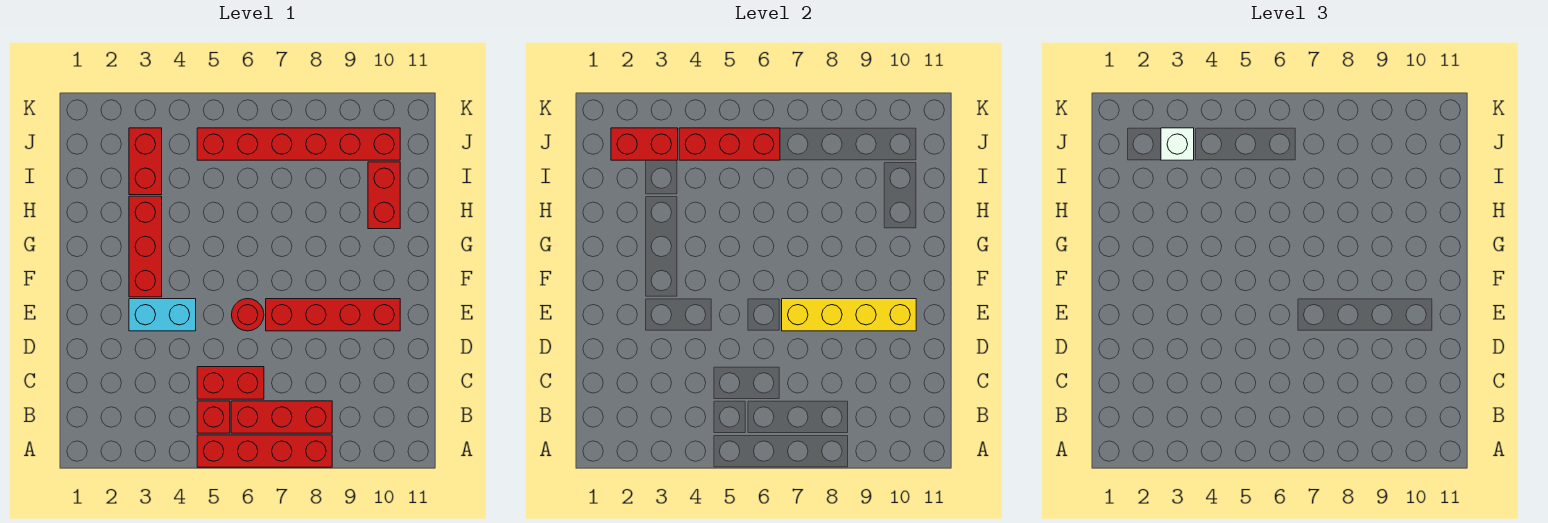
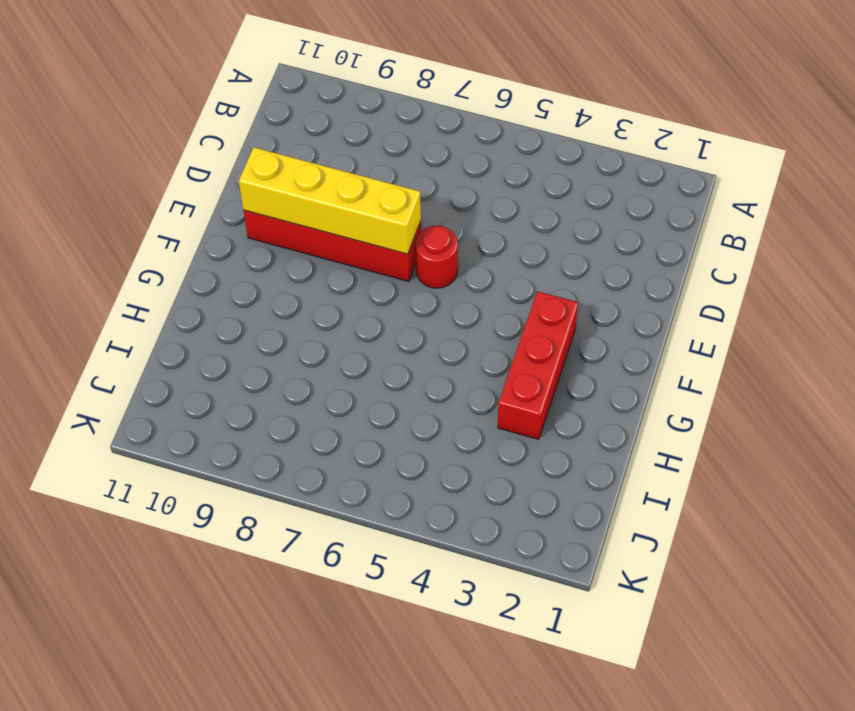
none -> red brick A5:A8 level 1
none -> red brick B5 level 1
none -> red brick B6:B8 level 1

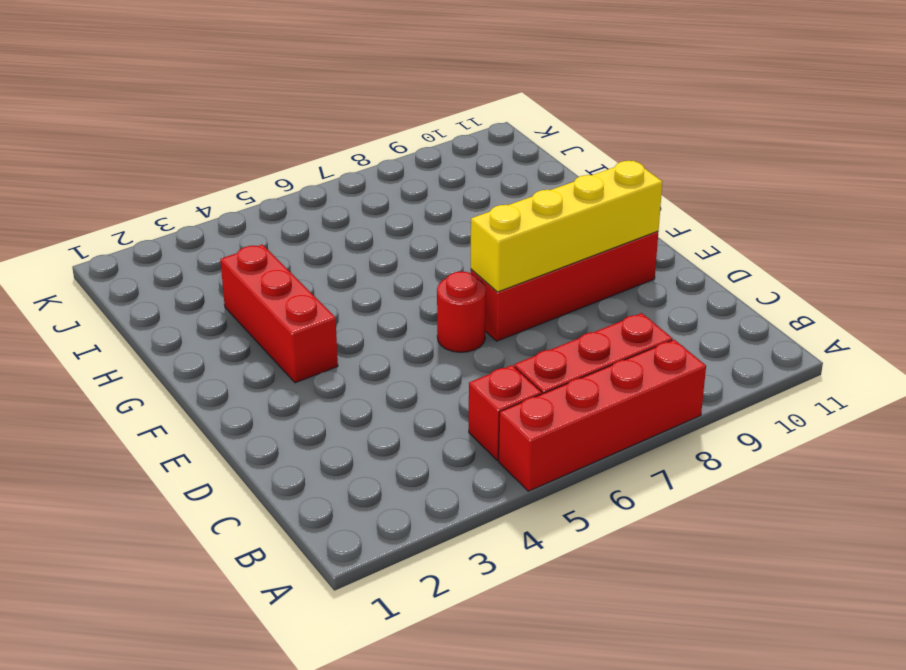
none -> red brick C5:C6 level 1
none -> cyan brick E3:E4 level 1
none -> red brick H10:I10 level 1

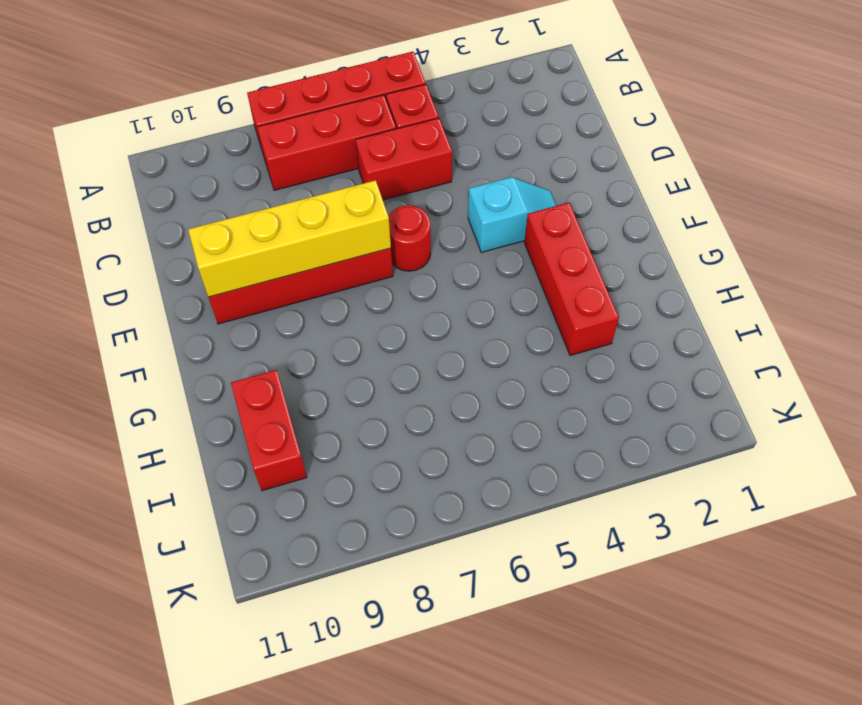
cyan slope E3:E4 level 1 top 4 -> cyan brick E3:E4 level 1
none -> red brick I3:J3 level 1
none -> red brick J5:J10 level 1
none -> red brick J2:J3 level 2

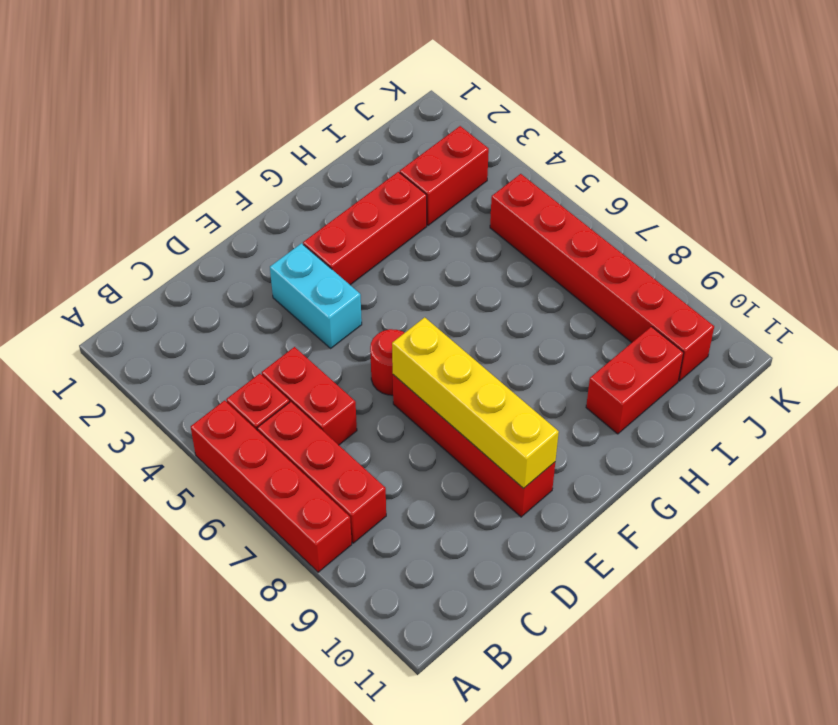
none -> red brick J2:J3 level 2
none -> red brick J4:J6 level 2
none -> white brick J3 level 3

